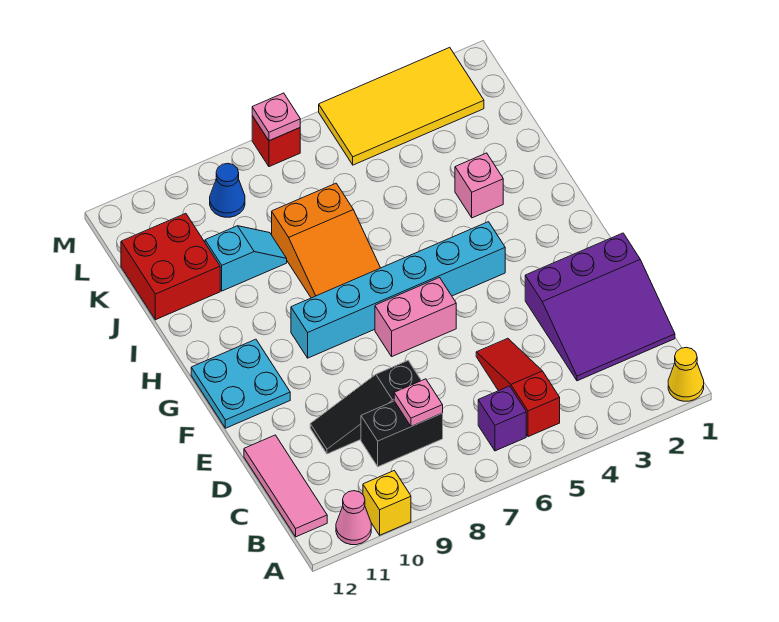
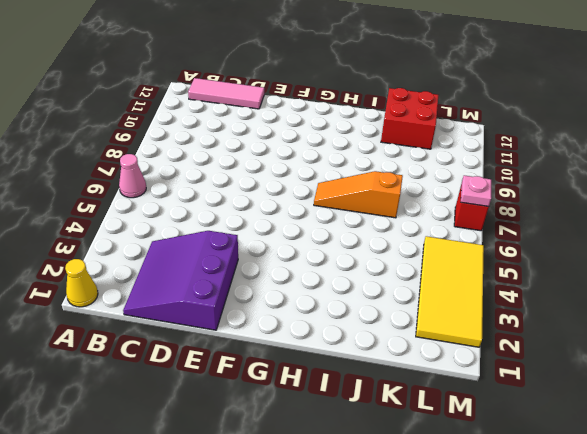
pink cone A6 level 1 -> pink cone A11 level 1
orange slope H7:J7 level 1 top J -> orange slope H7:J8 level 1 top J
none -> yellow brick A10 level 1
none -> red slope B5:D5 level 1 top B
none -> purple brick B6 level 1

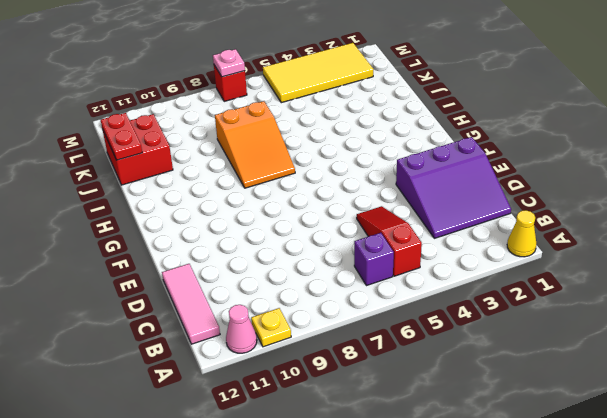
yellow plate A10 level 1 -> yellow brick A10 level 1
red plate J12:K12 level 2 -> none
none -> black brick C8:C9 level 1
none -> black slope D8:D10 level 1 top 8
none -> pink brick F6:F7 level 1

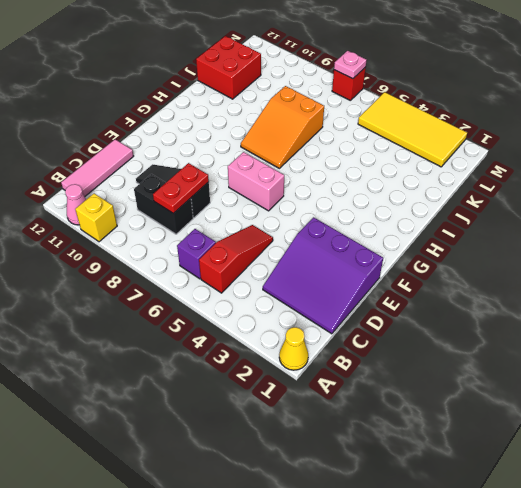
red plate C8:D8 level 2 -> pink plate C8 level 2
none -> cyan plate F11:G12 level 1
none -> cyan brick G4:G9 level 1
none -> pink brick I3 level 1

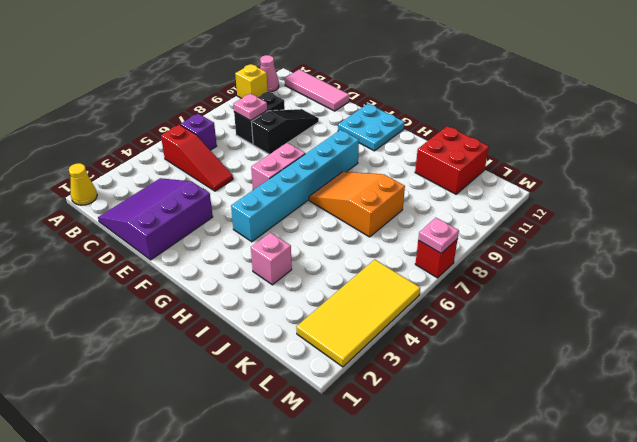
none -> cyan slope J9:J10 level 1 top 10
none -> blue cone L9 level 1

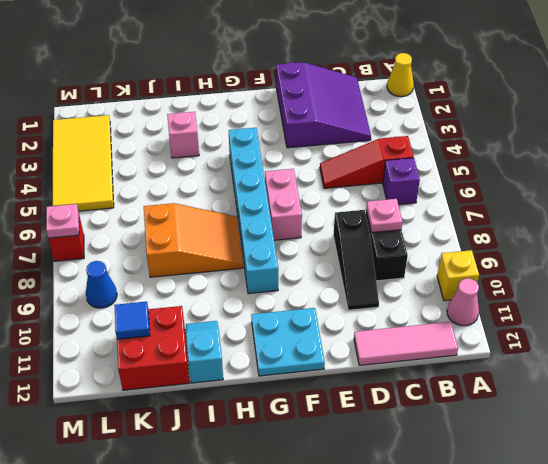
cyan slope I11:I12 level 1 top 12 -> cyan slope J9:J10 level 1 top 10
blue tile K11 level 2 -> none

